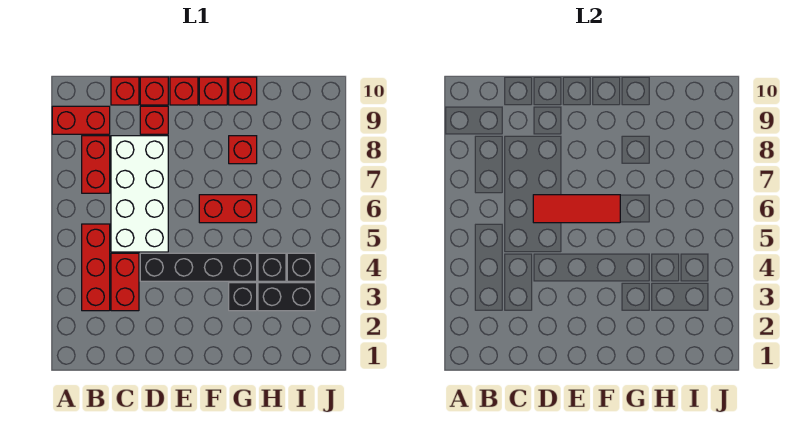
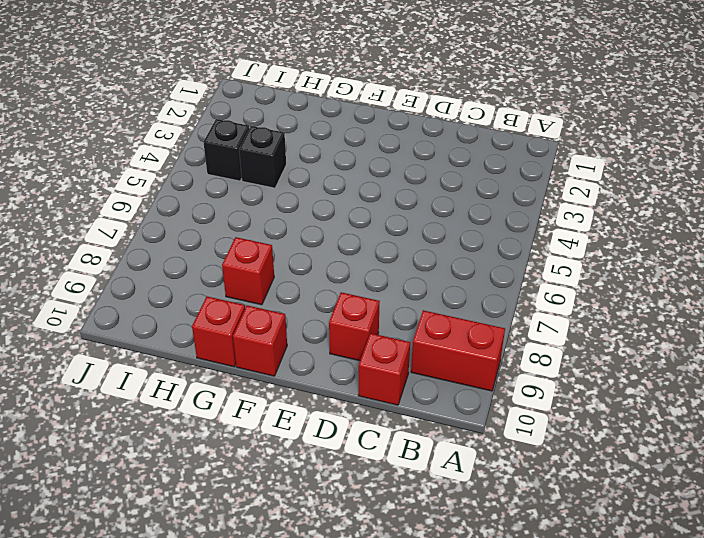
none -> red brick B3:B5 level 1
none -> red brick B7:B8 level 1
none -> red brick C3:C4 level 1

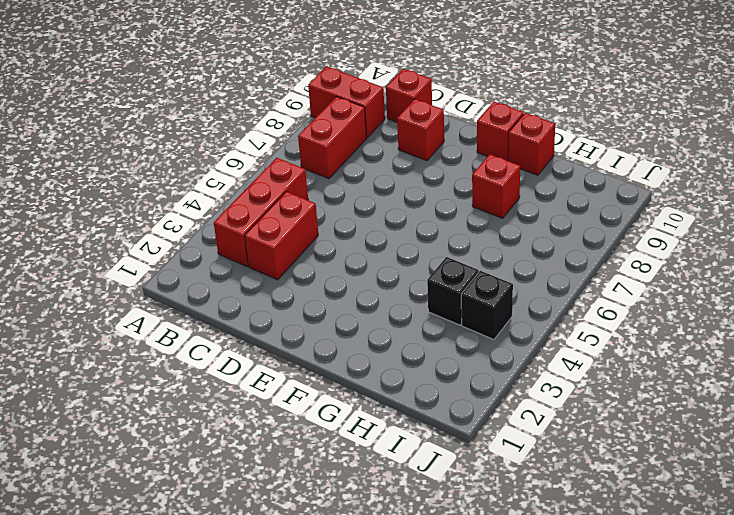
none -> white brick C5:D8 level 1
none -> black brick D4:G4 level 1
none -> red brick D10 level 1

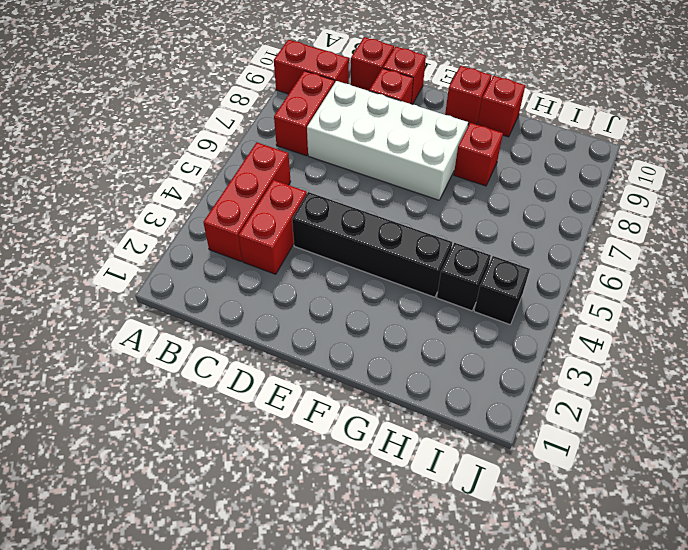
white brick C7:F8 level 1 -> white brick C5:D8 level 1
none -> red brick E10 level 1
none -> red brick F6:G6 level 1
none -> black brick G3 level 1

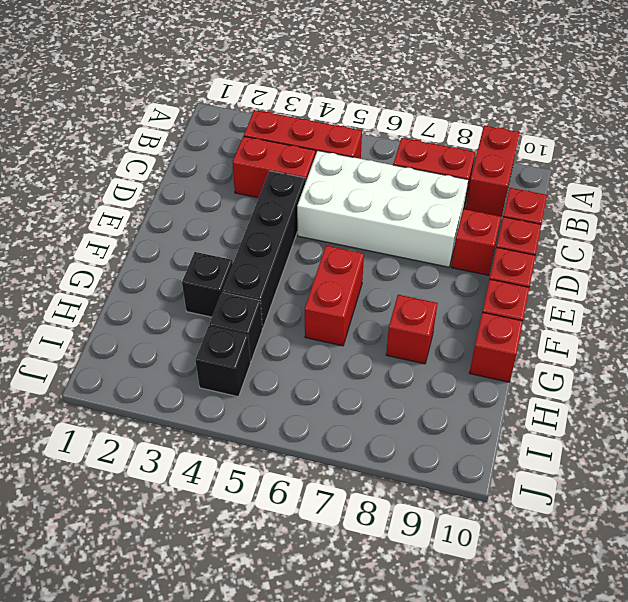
none -> black brick H3:I3 level 1
none -> red tile D6:F6 level 2

